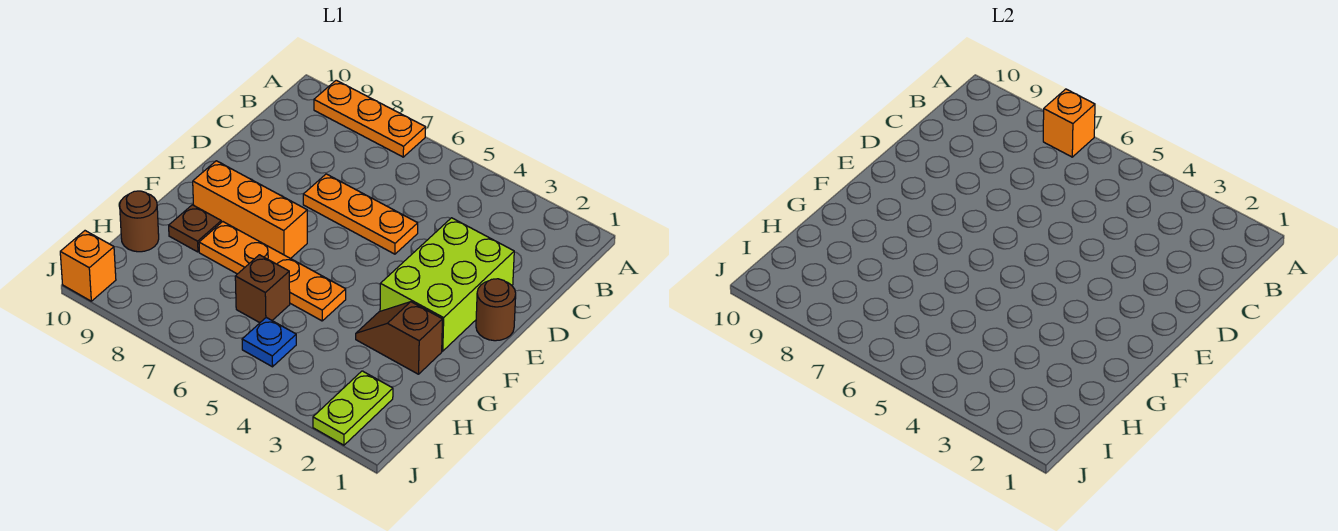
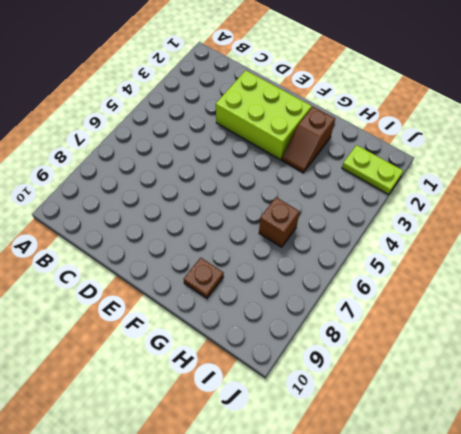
none -> orange plate A7:A9 level 1
none -> orange plate D5:D7 level 1
none -> brown round brick E1 level 1

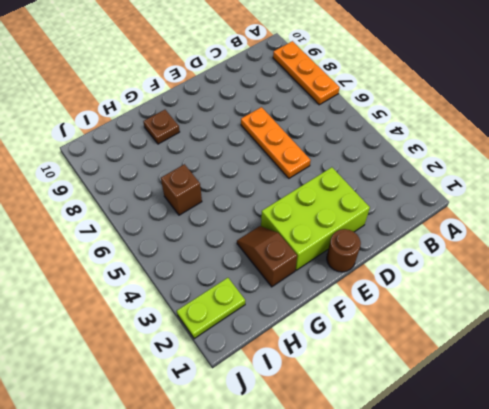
none -> orange brick F7:F9 level 1
none -> orange plate G5:G8 level 1
none -> brown round brick H10 level 1

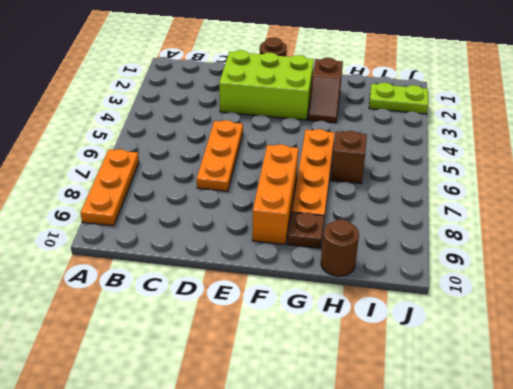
none -> blue plate I5 level 1
none -> orange brick J10 level 1
none -> orange brick A7 level 2

